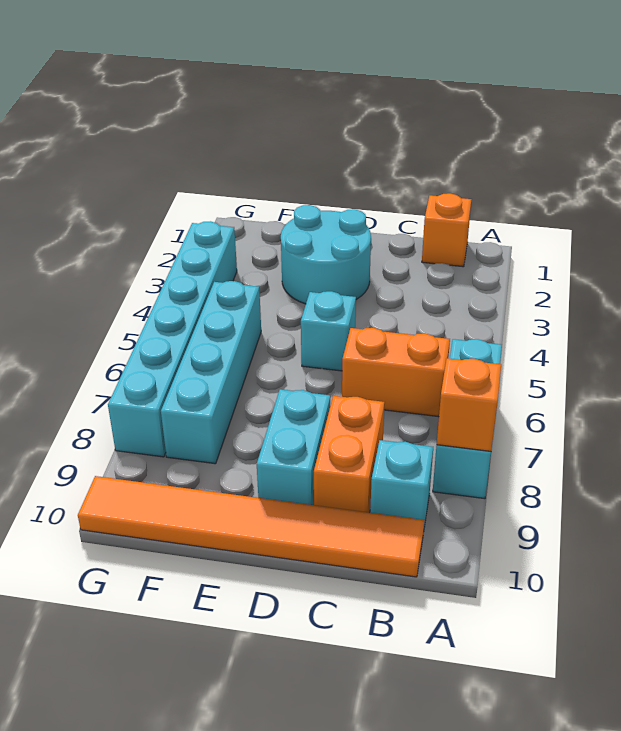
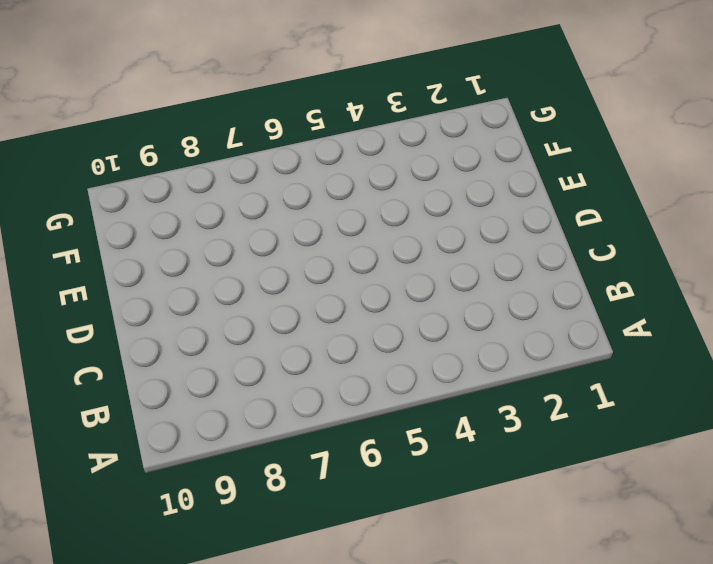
none -> cyan brick A6:A8 level 1
none -> orange brick B1 level 1
none -> orange brick B6:C6 level 1

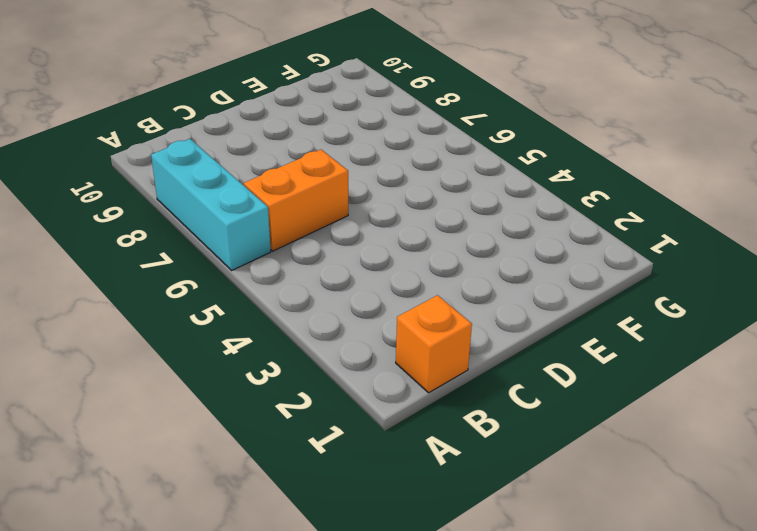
none -> cyan brick B9 level 1
none -> orange tile B10:G10 level 1
none -> orange brick C8:C9 level 1

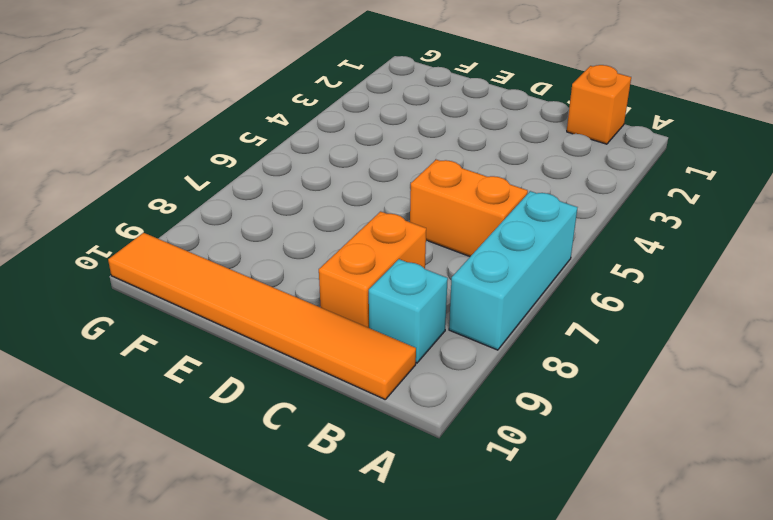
none -> cyan round brick D2:E3 level 1
none -> cyan brick D5 level 1
none -> cyan brick D8:D9 level 1

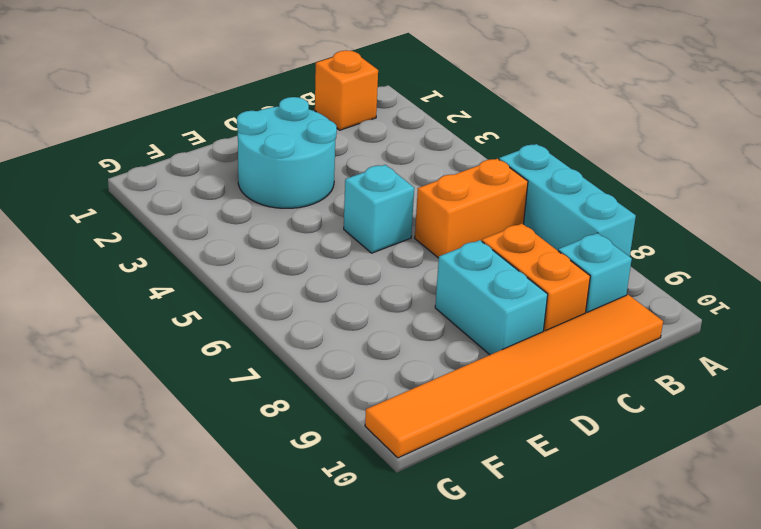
none -> cyan brick F5:F8 level 1
none -> cyan brick G3:G8 level 1
none -> orange brick A8 level 2

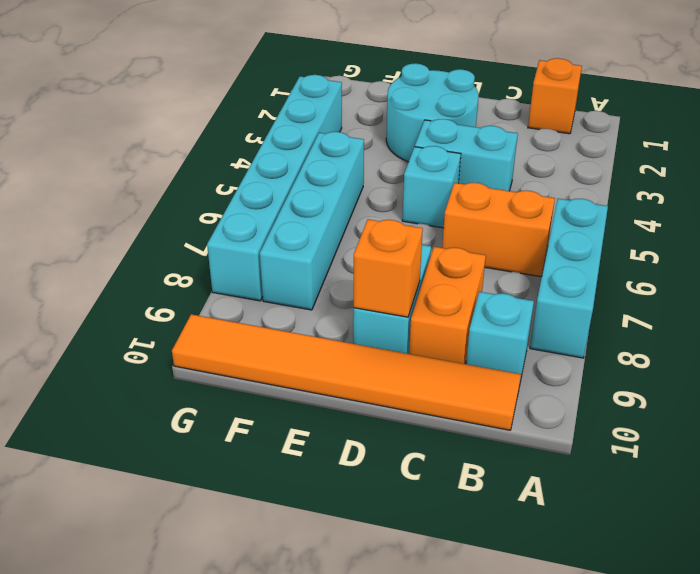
cyan brick C4:D4 level 1 -> none
orange brick D9 level 2 -> orange brick A8 level 2

